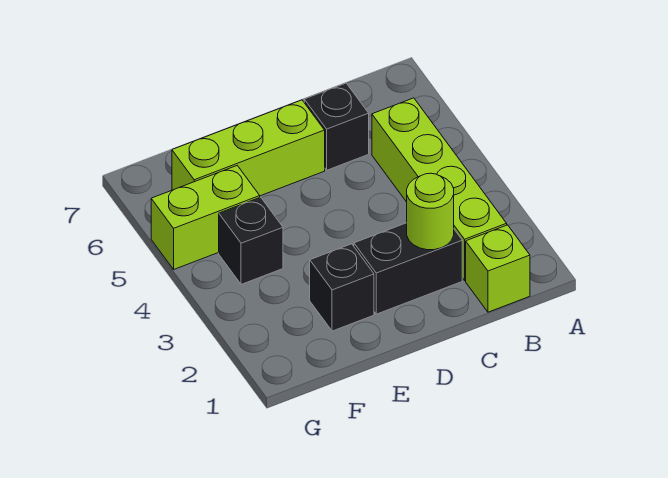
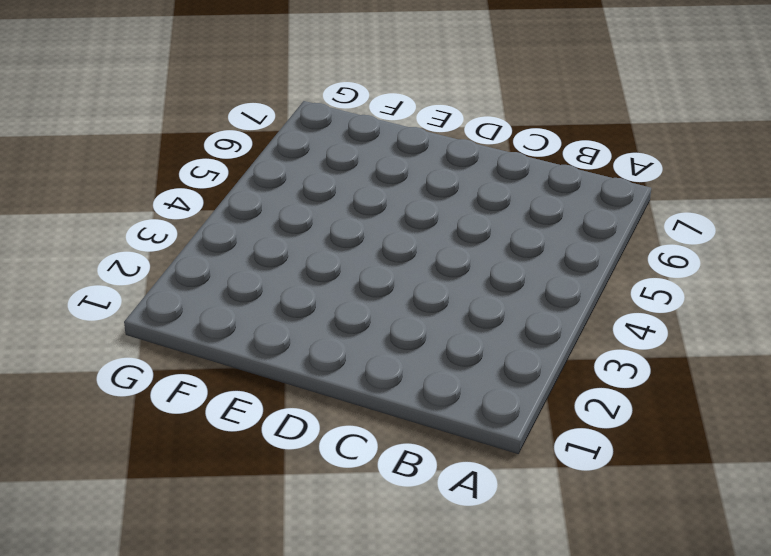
none -> lime brick B1 level 1
none -> lime brick B2:B5 level 1

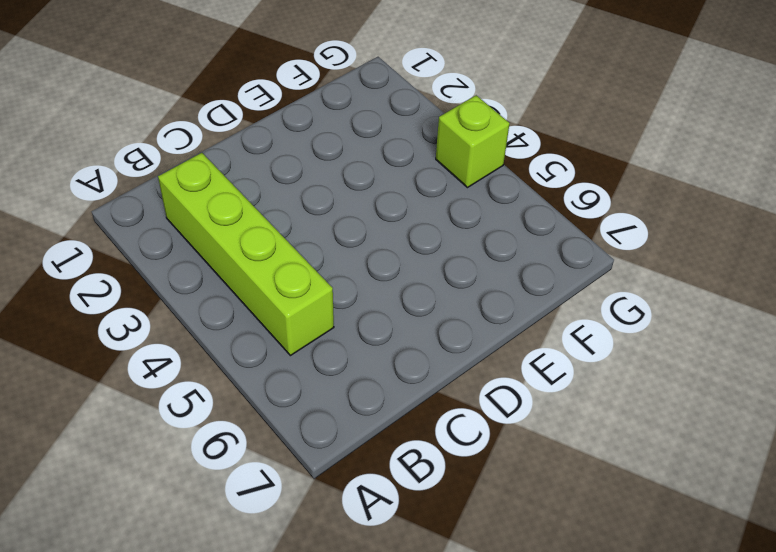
lime brick G4 level 1 -> lime brick B1 level 1
none -> black brick C2:D2 level 1
none -> black brick C6 level 1

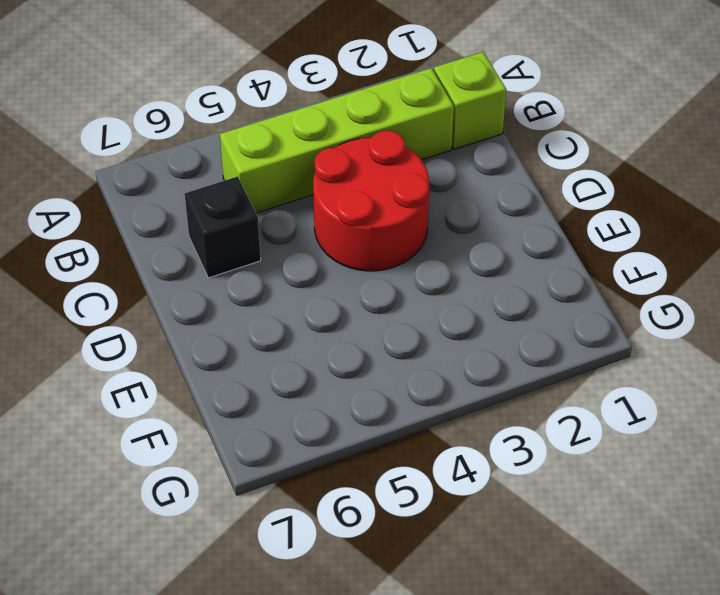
red round brick C3:D4 level 1 -> none
none -> black brick C2:D2 level 1
none -> lime brick D6:F6 level 1

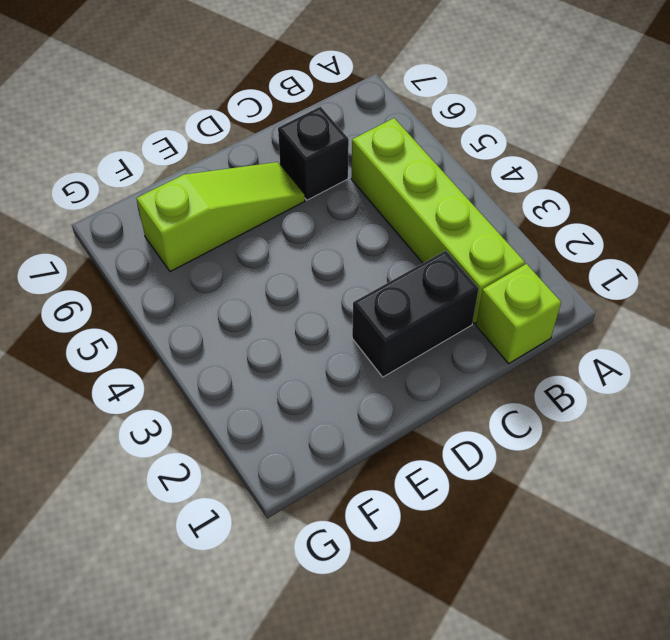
lime slope D6:F6 level 1 top F -> lime brick D6:F6 level 1
none -> black brick E2 level 1
none -> black brick F4 level 1

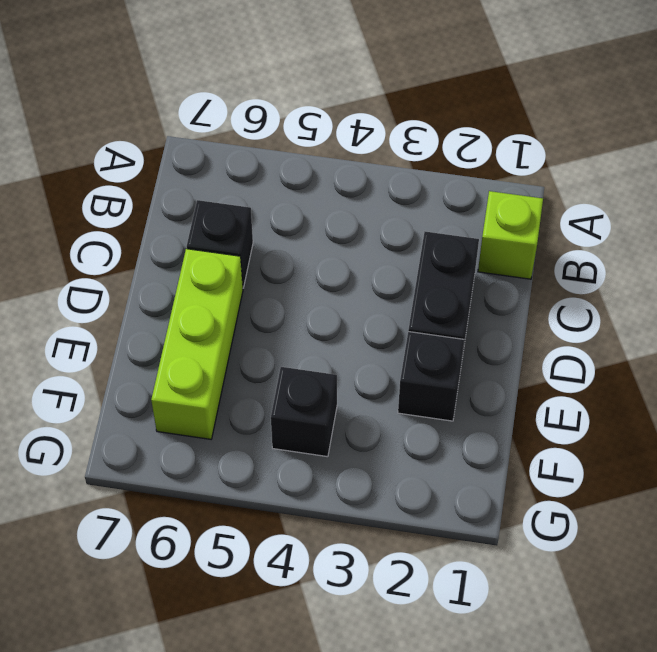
none -> lime brick B2:B5 level 1
none -> lime brick F5:G5 level 1

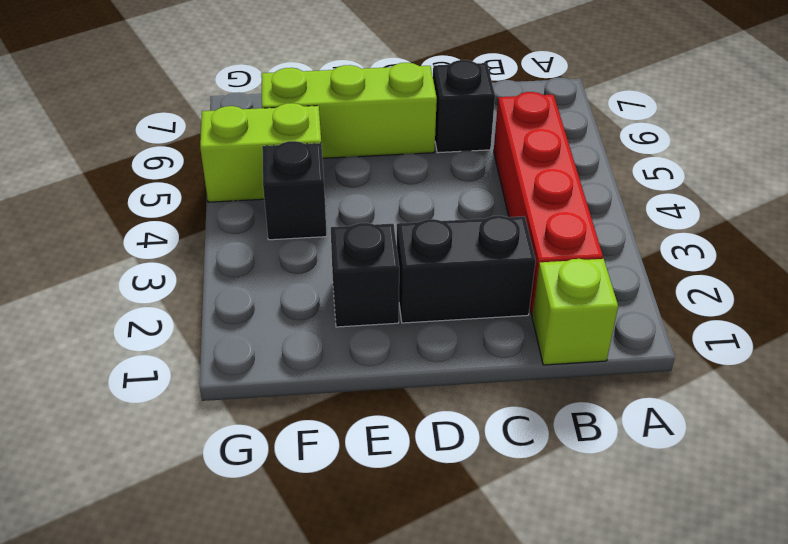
red brick B2:B5 level 1 -> lime brick B2:B5 level 1
none -> lime round brick C2 level 2

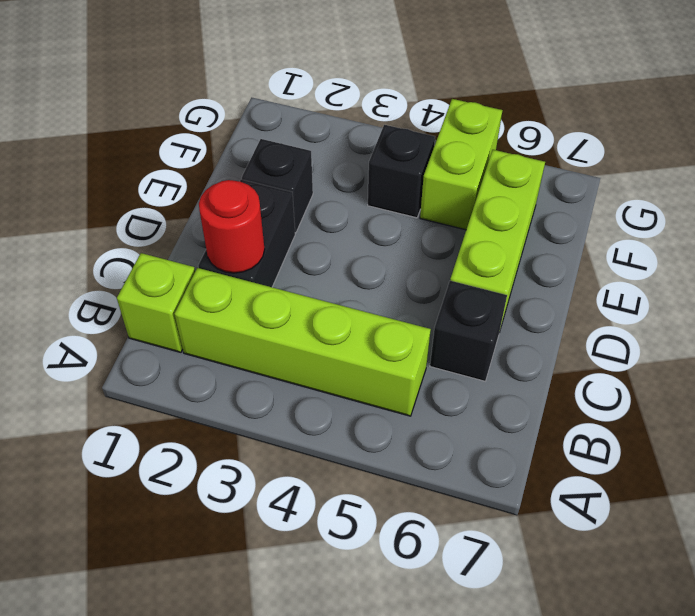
red round brick C2 level 2 -> lime round brick C2 level 2

